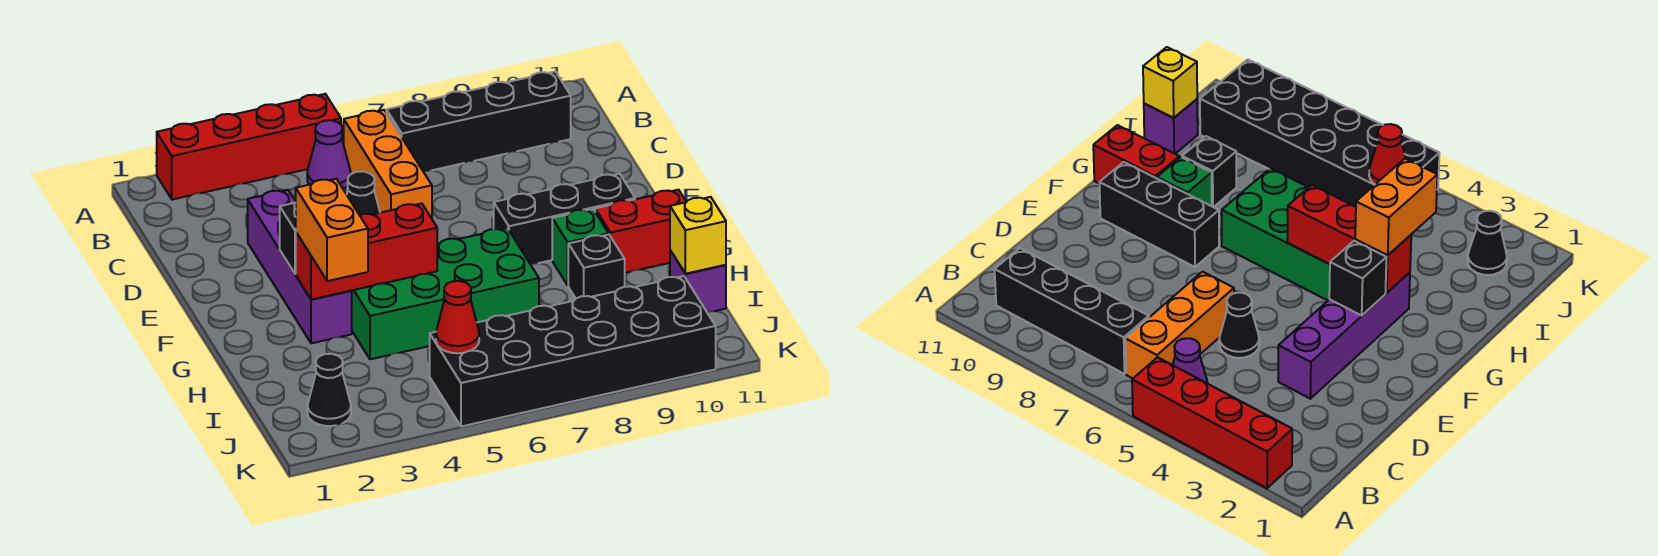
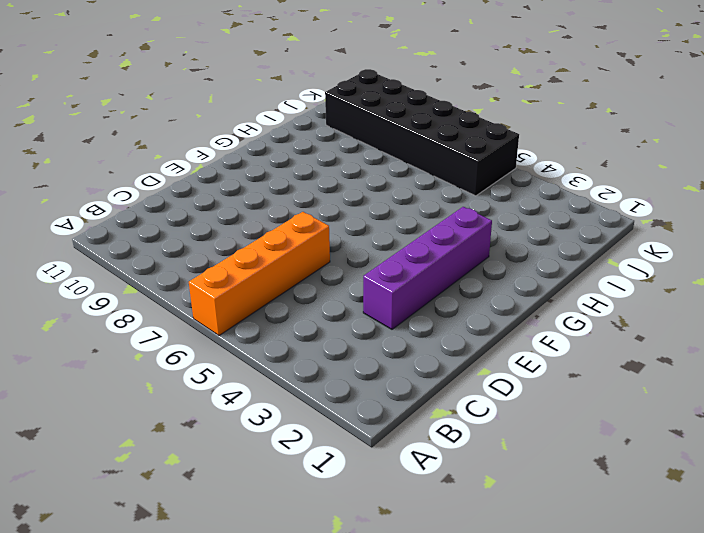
orange brick A6:D6 level 1 -> orange brick B6:D6 level 1
none -> red brick A2:A5 level 1
none -> purple cone B5 level 1
none -> black brick B7:B10 level 1

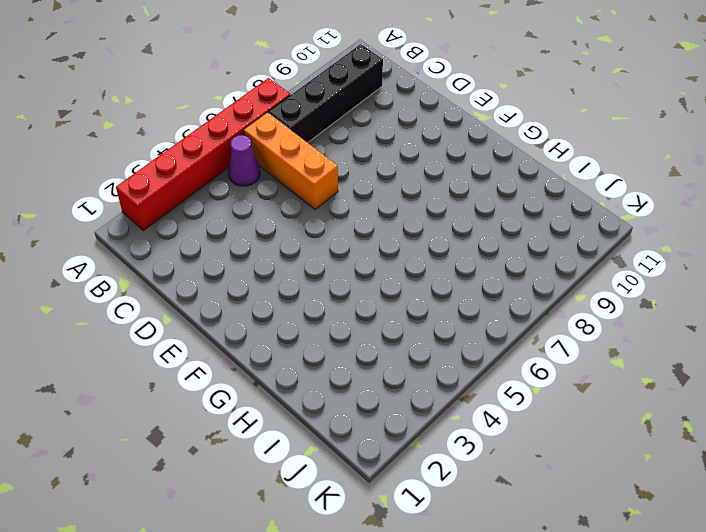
red brick A2:A7 level 1 -> red brick A2:A5 level 1
none -> purple brick D3:G3 level 1
none -> black cone D5 level 1
none -> black brick F8:F10 level 1

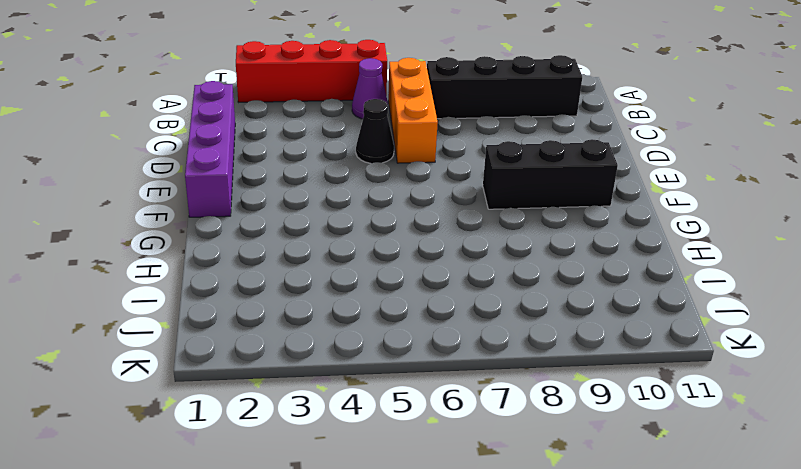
purple brick C1:F1 level 1 -> purple brick D3:G3 level 1
none -> green brick G4:H7 level 1
none -> green brick G9 level 1
none -> red brick G10:G11 level 1

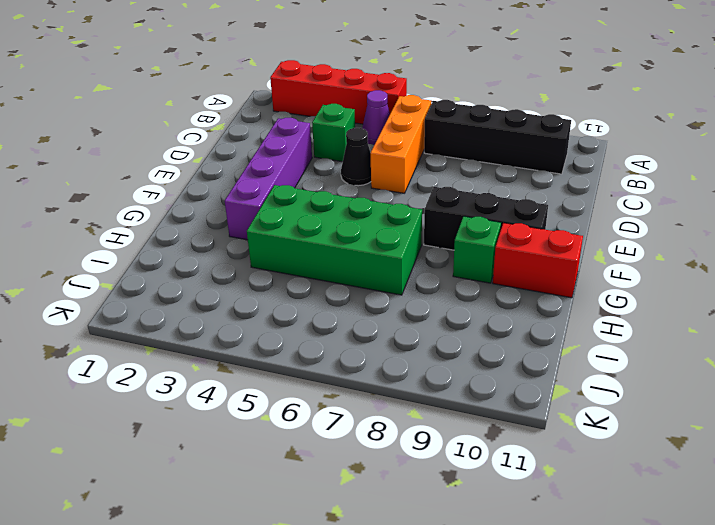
green brick C4 level 1 -> none
none -> black brick H9 level 1
none -> purple brick I11 level 1
none -> black cone J2 level 1

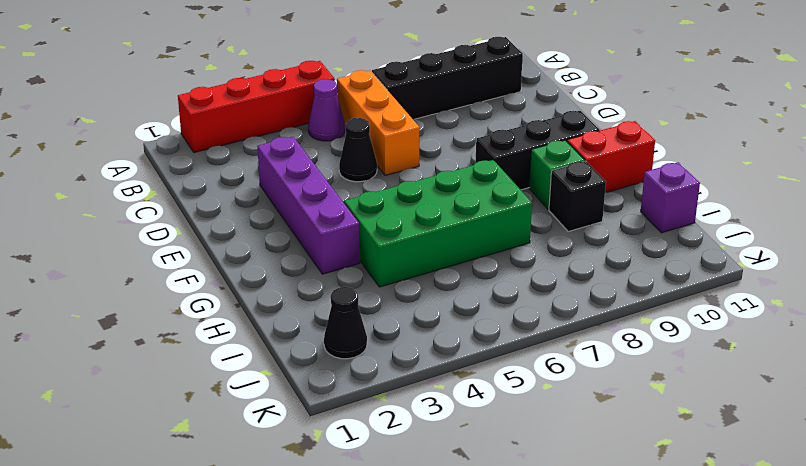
none -> black brick J5:K10 level 1
none -> black brick F3 level 2
none -> red brick G3:G5 level 2

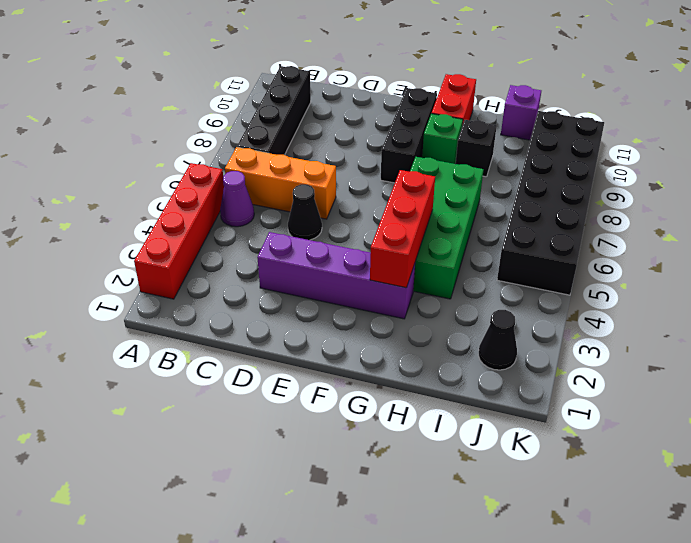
none -> black brick F3 level 2
none -> yellow brick I11 level 2
none -> red cone J5 level 2

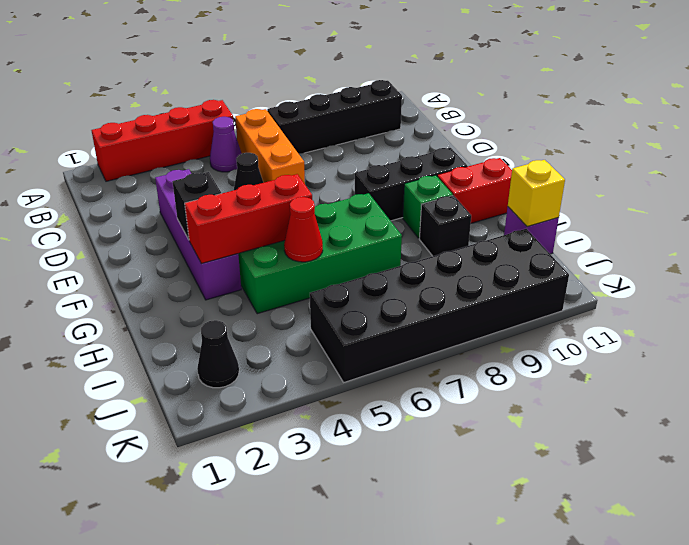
red cone H5 level 2 -> red cone J5 level 2
none -> orange brick G3:H3 level 3

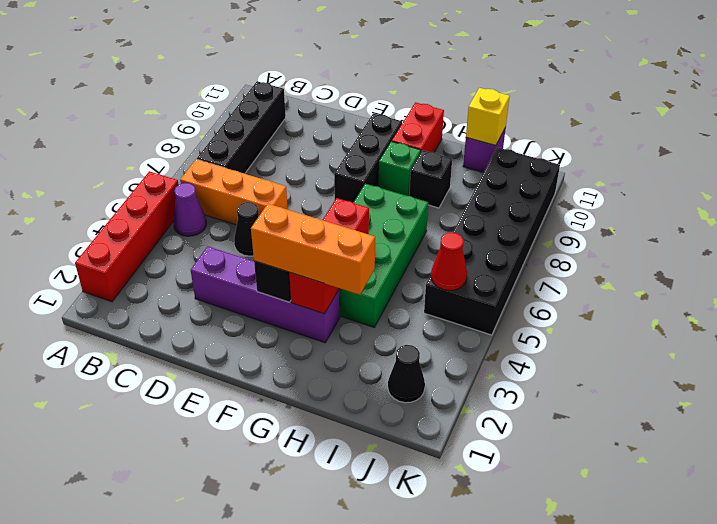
orange brick F3:H3 level 3 -> orange brick G3:H3 level 3

